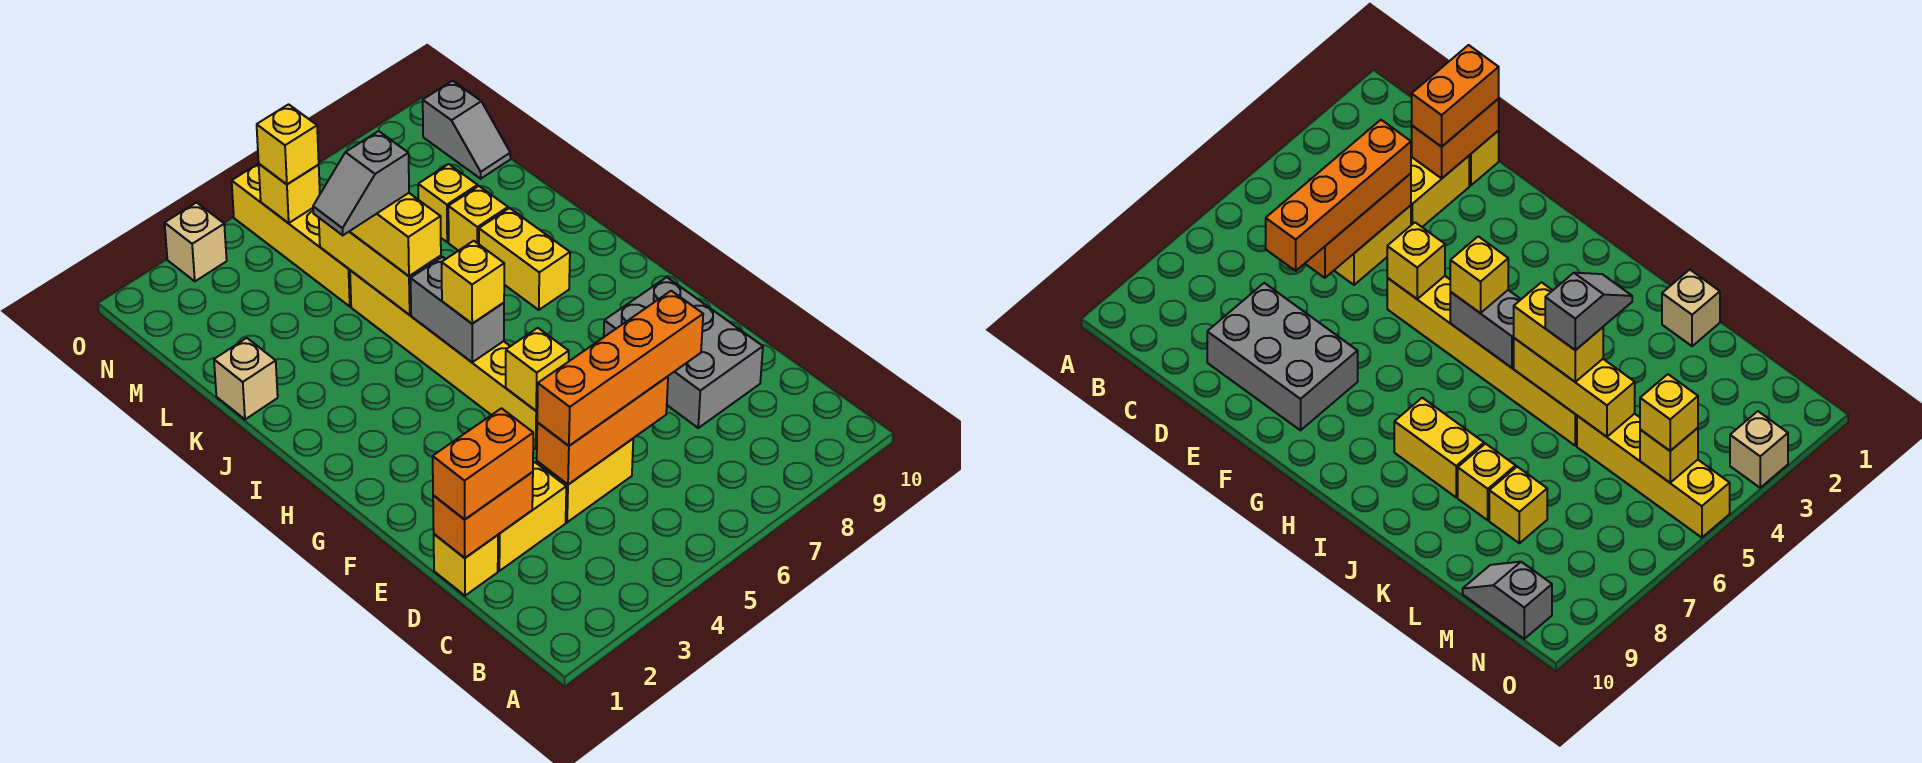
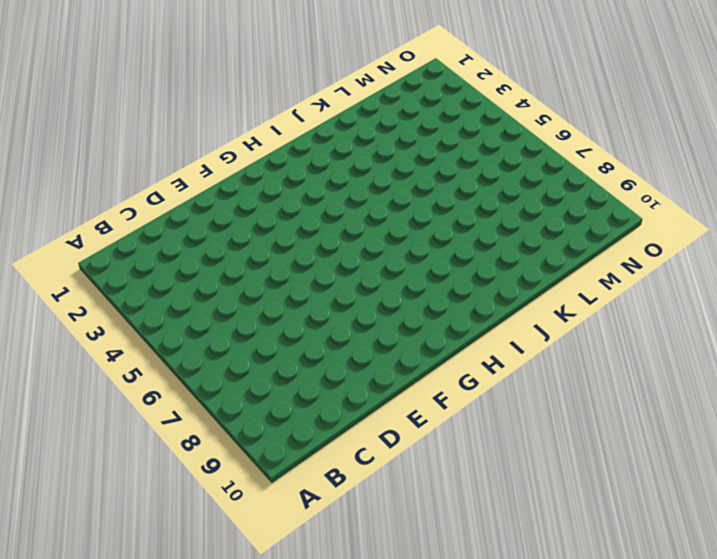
none -> yellow brick D1 level 1
none -> yellow brick D2:D3 level 1
none -> yellow brick D4:D5 level 1

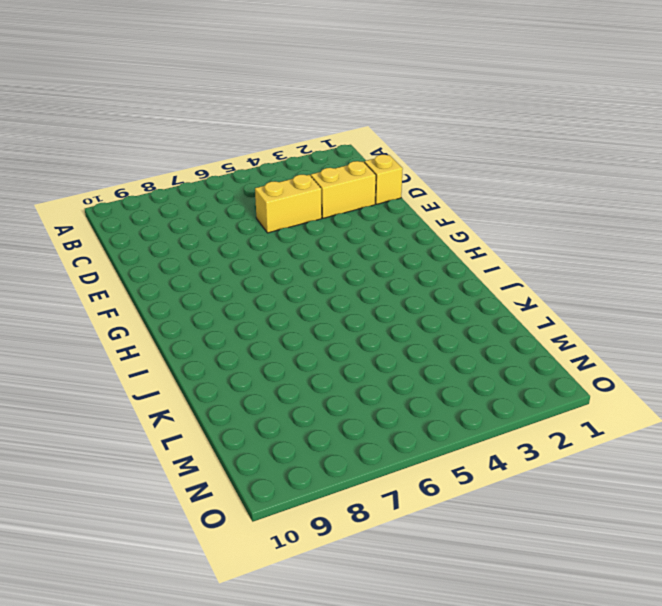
none -> grey brick D8:F9 level 1
none -> yellow brick F5:K5 level 1
none -> yellow brick I8:J8 level 1

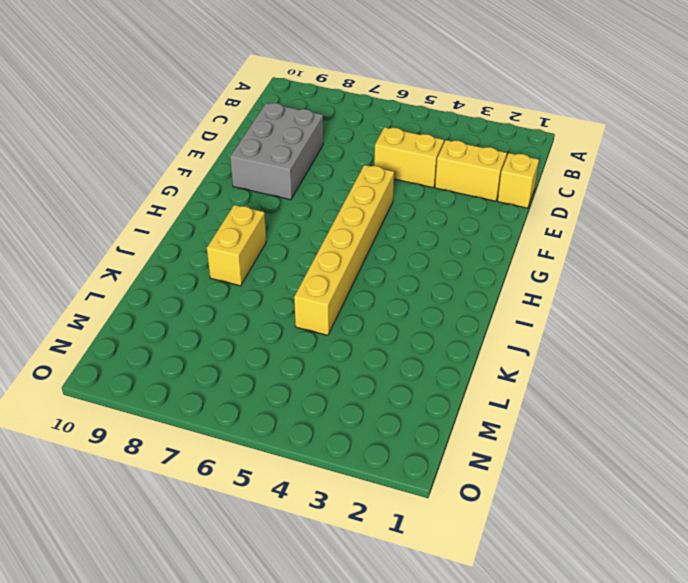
none -> tan brick K1 level 1
none -> yellow brick K8 level 1
none -> yellow brick L5:O5 level 1

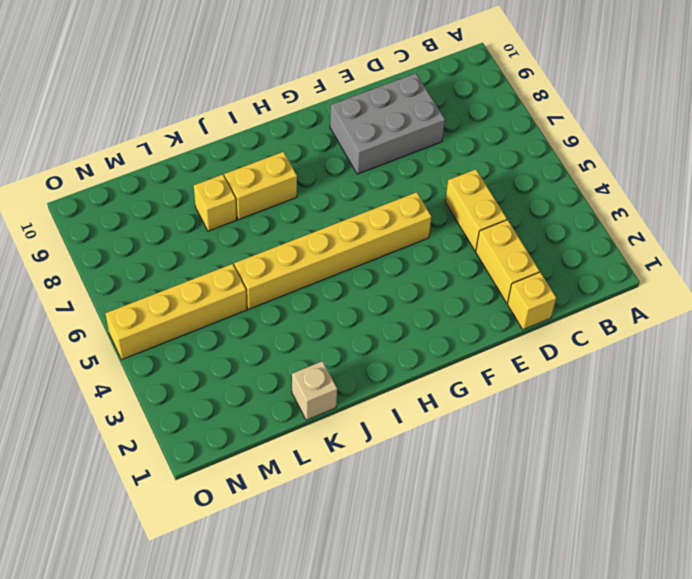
none -> yellow brick L8 level 1
none -> grey slope M10:N10 level 1 top N
none -> tan brick O3 level 1

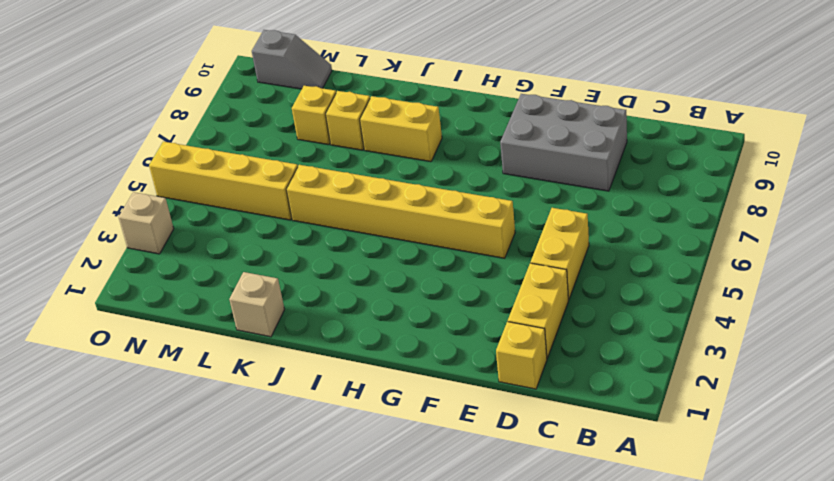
none -> orange brick D1:D2 level 2
none -> orange brick D4:D6 level 2
none -> yellow brick F5 level 2

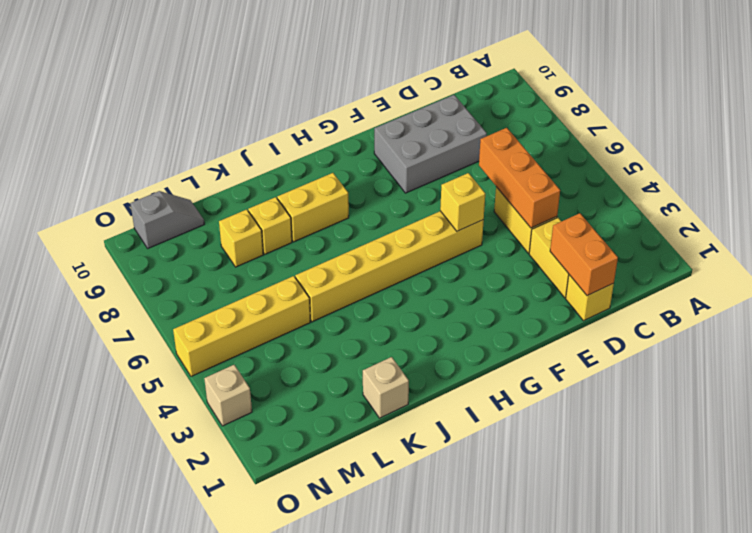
none -> grey brick H5:I5 level 2
none -> yellow brick J5:L5 level 2
none -> yellow brick N5 level 2

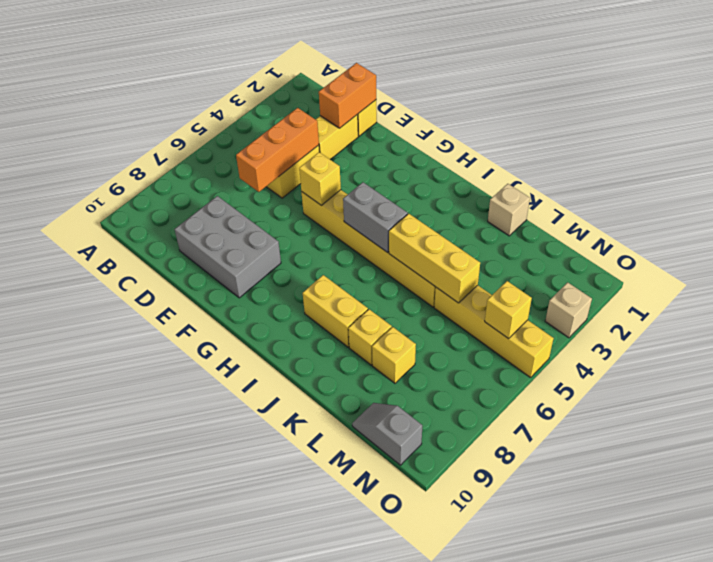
none -> orange brick D1:D2 level 3
none -> orange brick D4:D7 level 3
none -> yellow brick H5 level 3

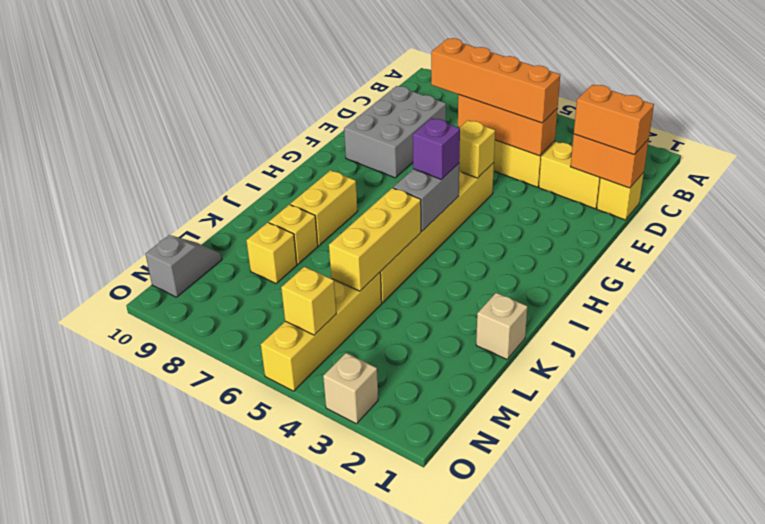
purple brick H5 level 3 -> yellow brick H5 level 3
none -> yellow brick J5:K5 level 3
none -> yellow brick N5 level 3
none -> grey slope K4:K5 level 4 top 5

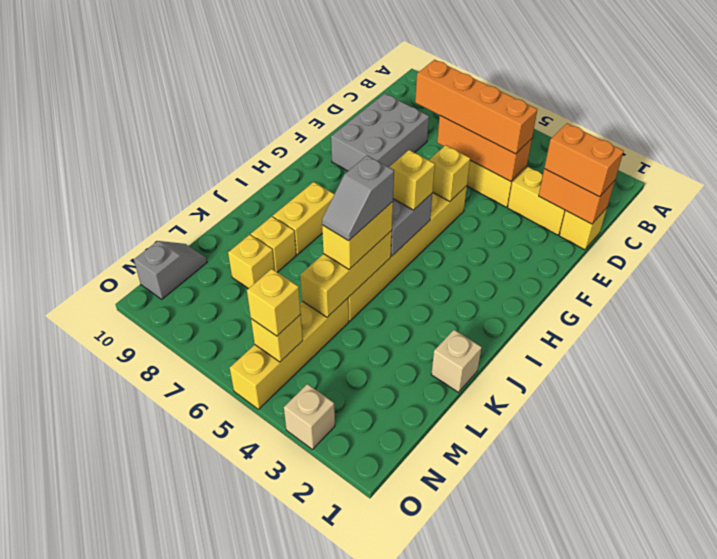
grey slope J5:K5 level 4 top J -> grey slope K4:K5 level 4 top 5

